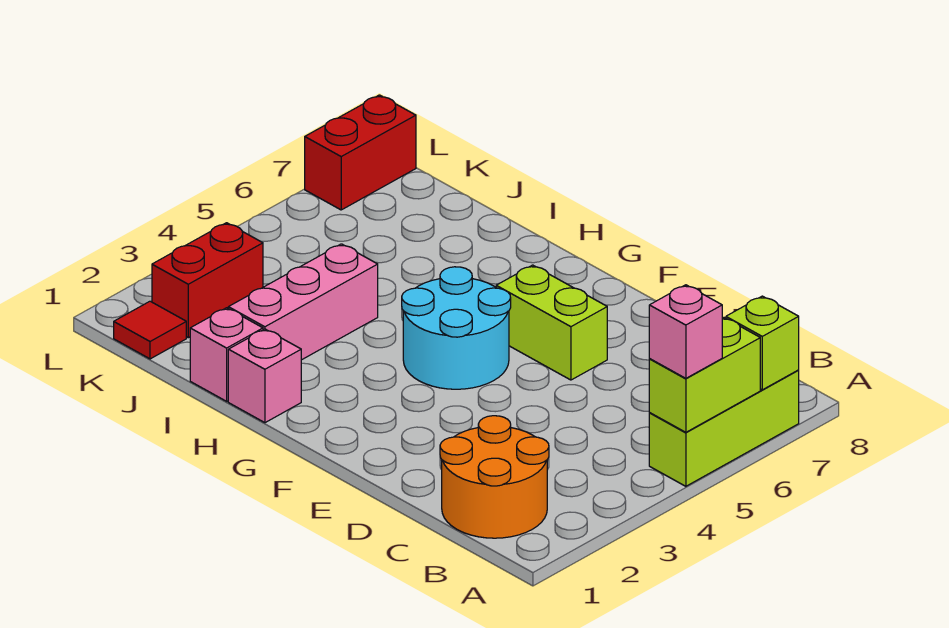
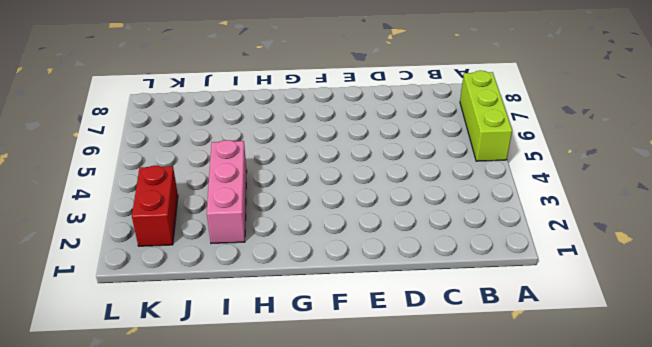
none -> orange round brick B1:C2 level 1
none -> lime brick E6:F6 level 1
none -> cyan round brick F4:G5 level 1

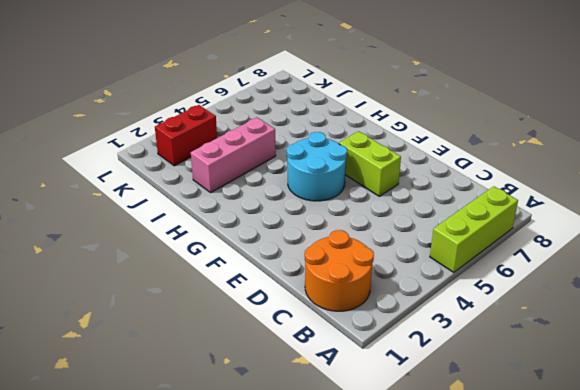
none -> pink brick H1 level 1
none -> pink brick I1 level 1
none -> red tile K1 level 1

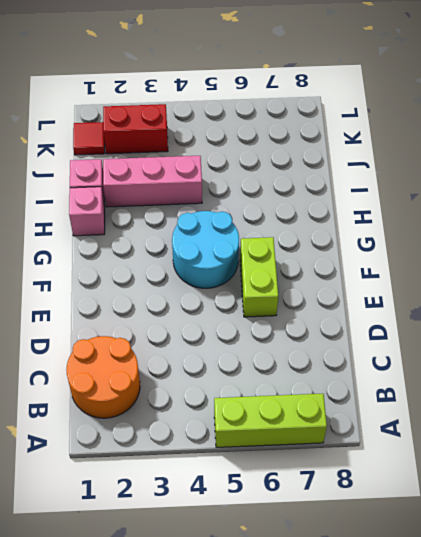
none -> red brick L7:L8 level 1
none -> lime brick A5:A6 level 2
none -> lime brick A7 level 2

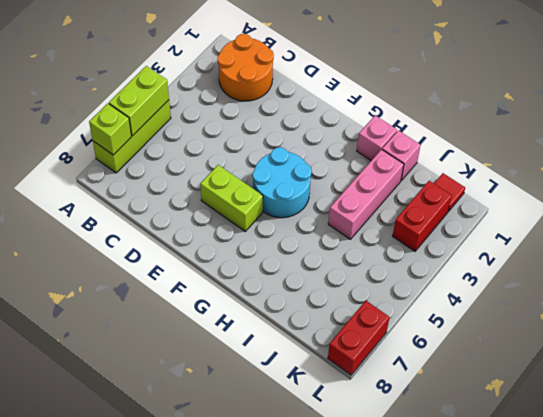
none -> pink brick A5 level 3

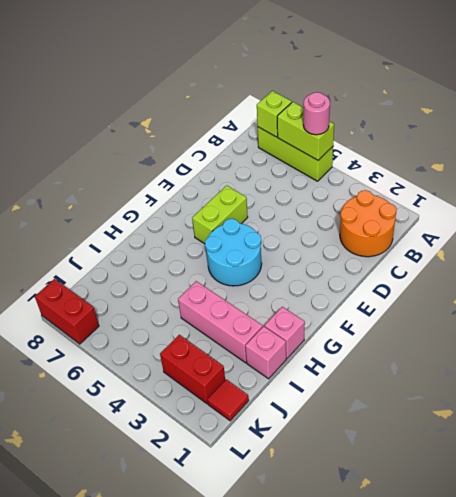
pink round brick A5 level 3 -> pink brick A5 level 3

